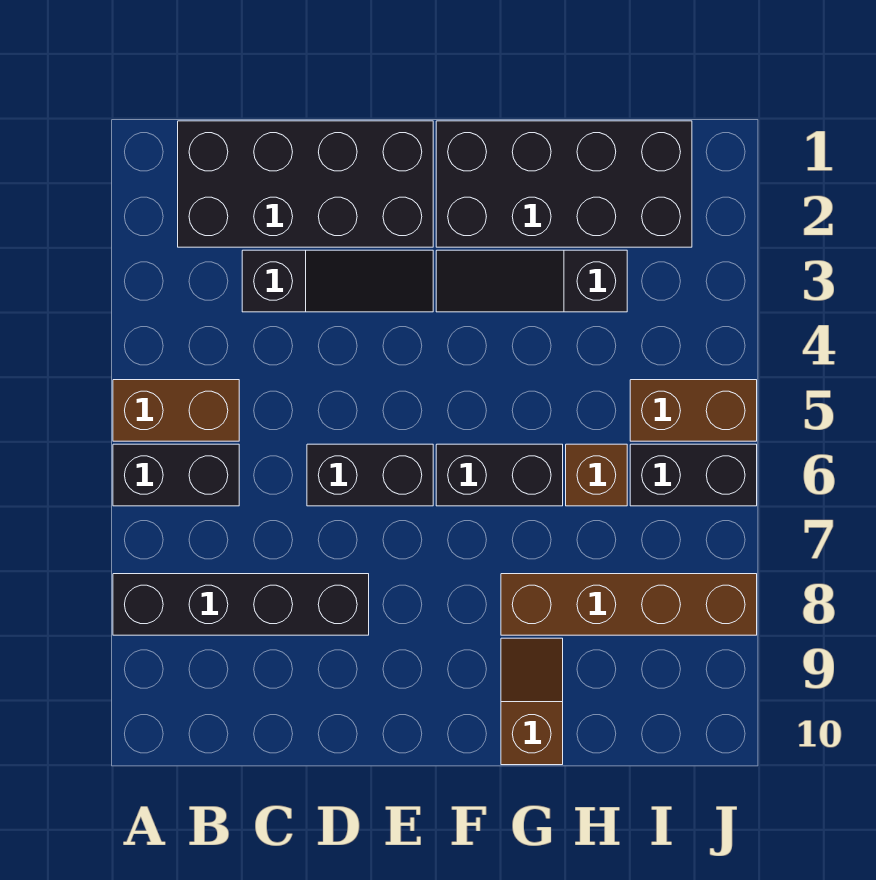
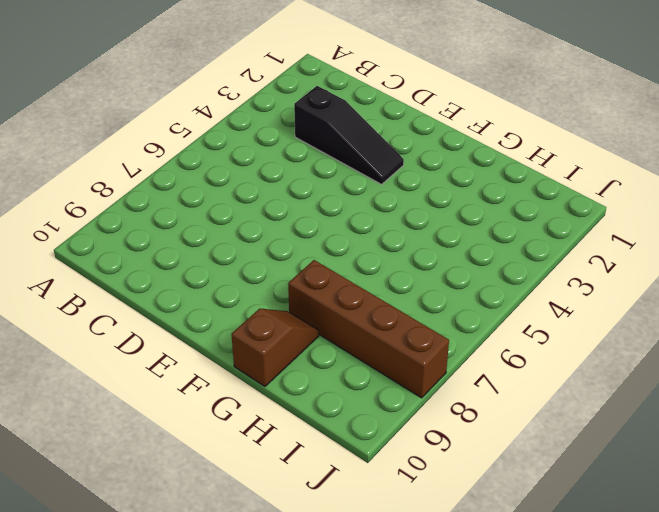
none -> brown brick A5:B5 level 1
none -> black brick A6:B6 level 1
none -> black brick A8:D8 level 1

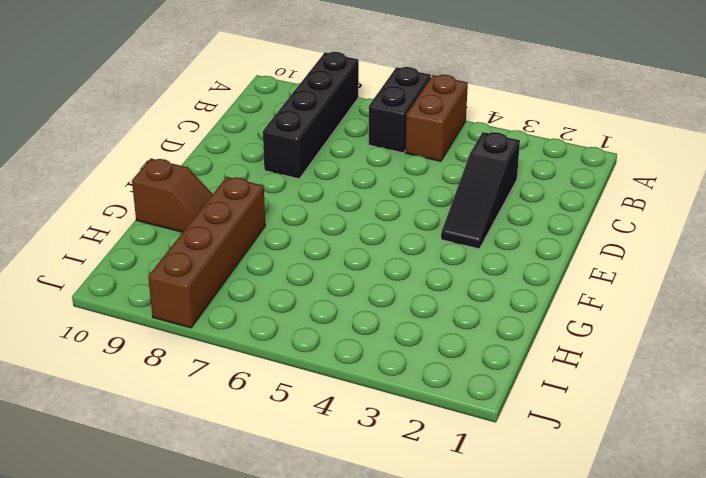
none -> black brick B1:E2 level 1
none -> black brick D6:E6 level 1
none -> black brick F1:I2 level 1

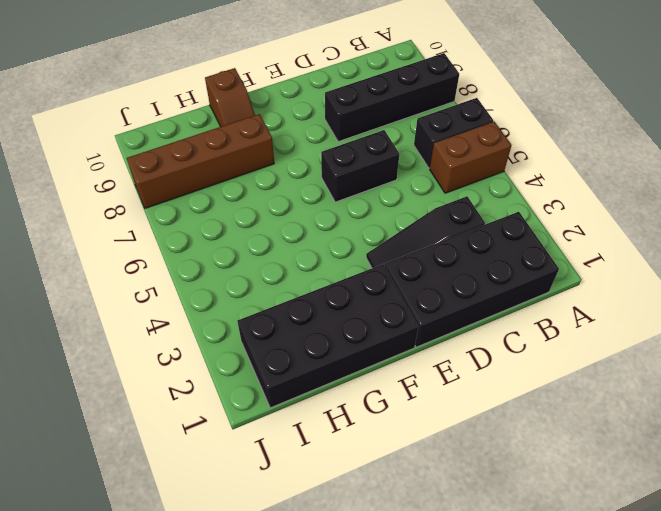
none -> black slope F3:H3 level 1 top H
none -> black brick F6:G6 level 1
none -> brown brick H6 level 1

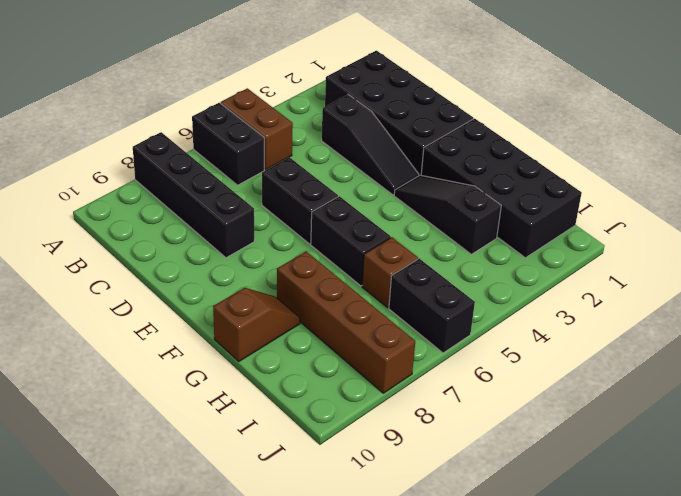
none -> brown brick I5:J5 level 1

